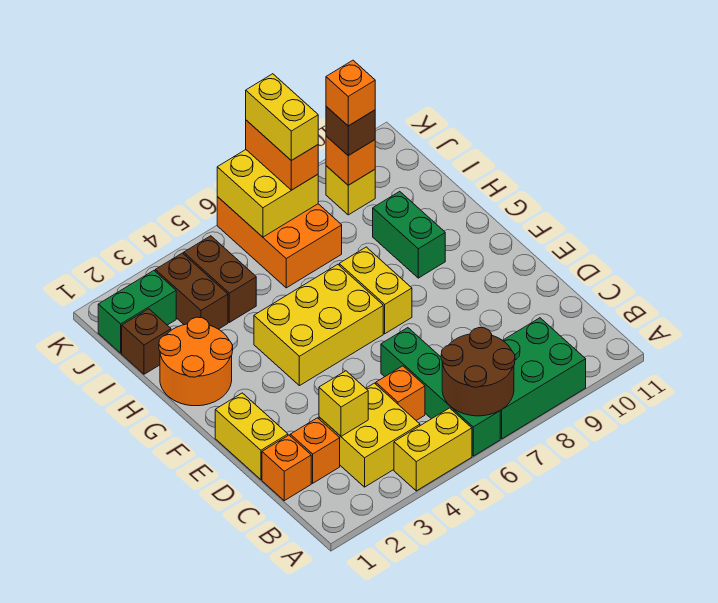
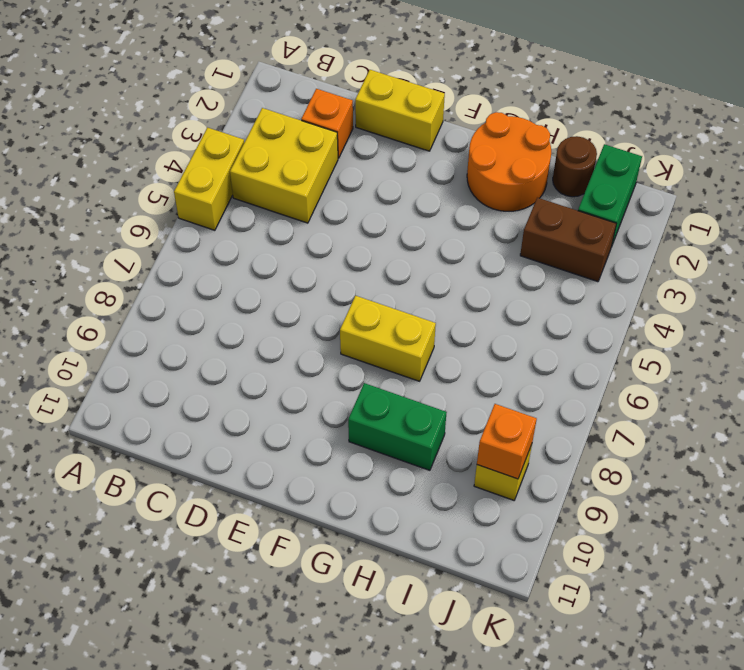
brown round brick I1 level 1 -> brown brick I1 level 1
none -> green brick A6:D6 level 1
none -> green brick A7:B9 level 1
none -> orange brick C1 level 1

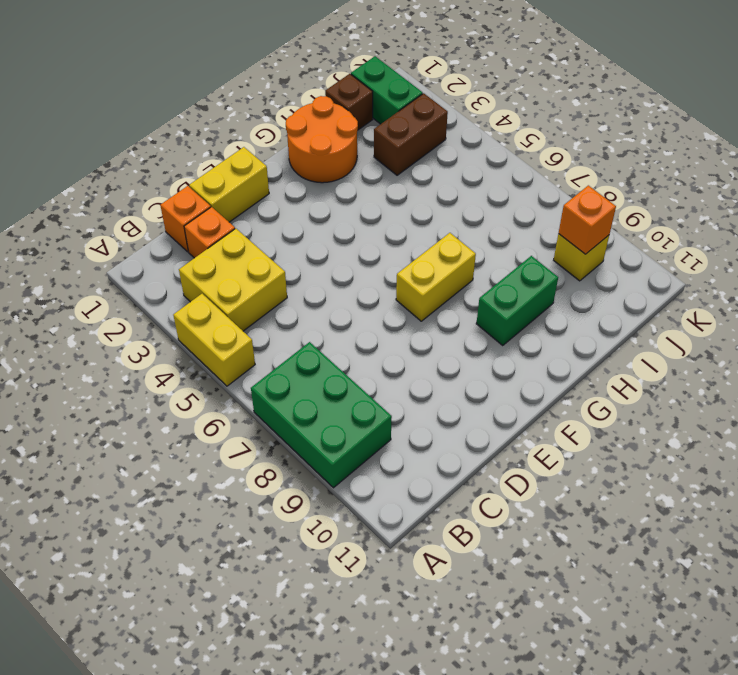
none -> green brick A6:D6 level 1
none -> orange brick C5 level 1
none -> yellow brick F4:G6 level 1

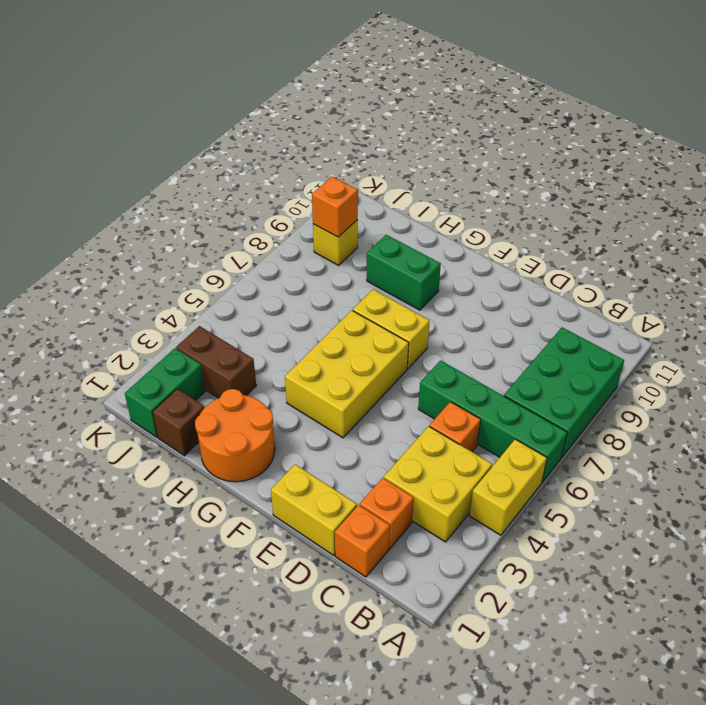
none -> brown brick I4:J4 level 1
none -> orange brick I6:K7 level 1
none -> brown round brick A6:B7 level 2

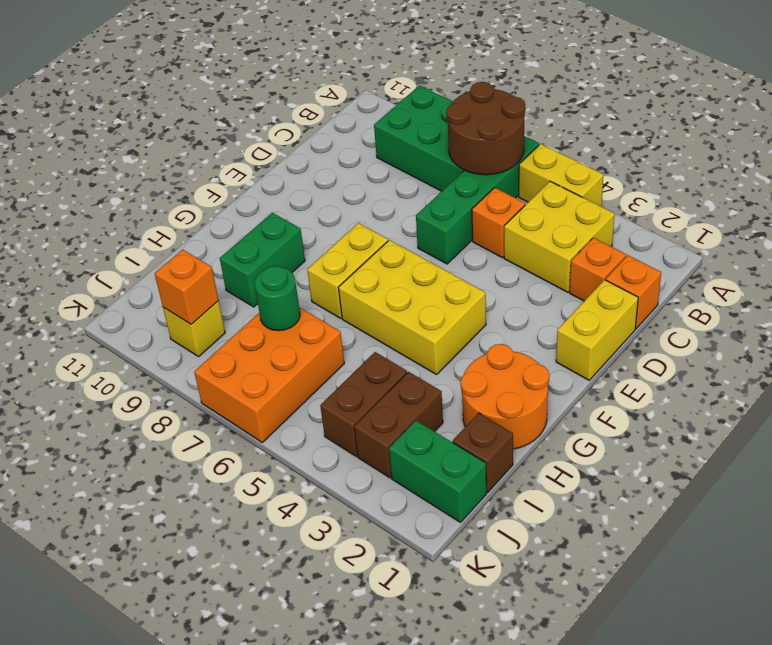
green round brick I7 level 2 -> none
none -> yellow brick C3 level 2
none -> yellow brick J6:K7 level 2
none -> orange brick J7:K7 level 3

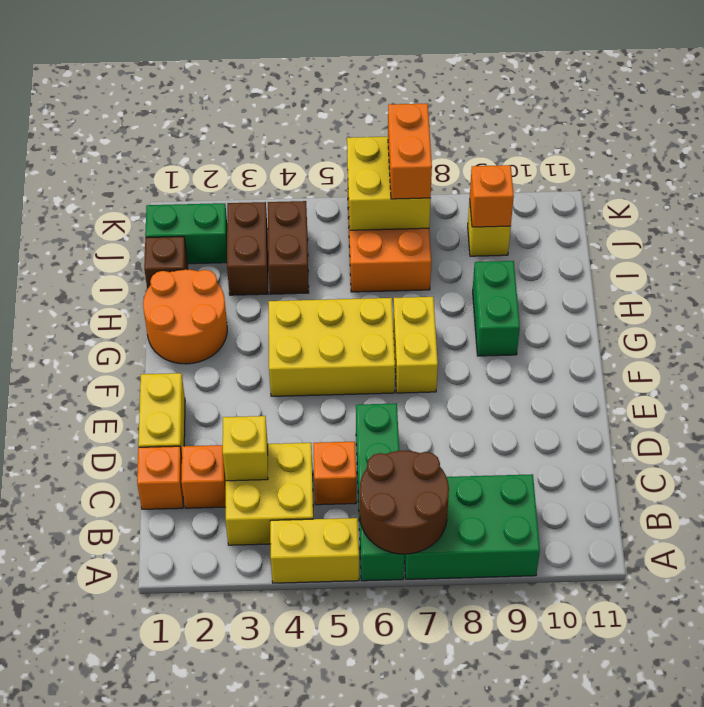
none -> brown brick J9 level 3
none -> yellow brick J7:K7 level 4
none -> orange brick J9 level 4

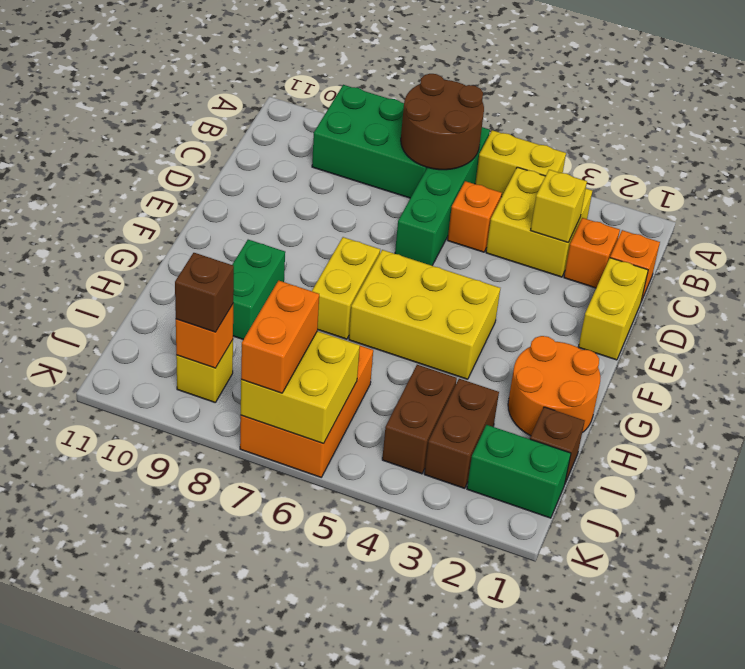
none -> yellow brick J7:K7 level 4
none -> orange brick J9 level 4

